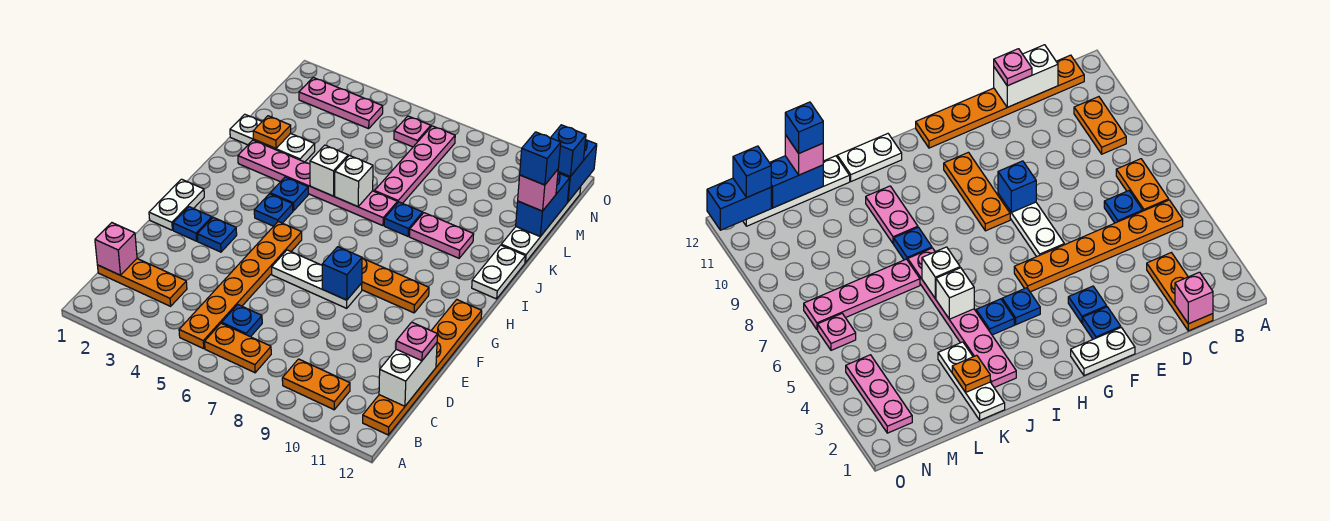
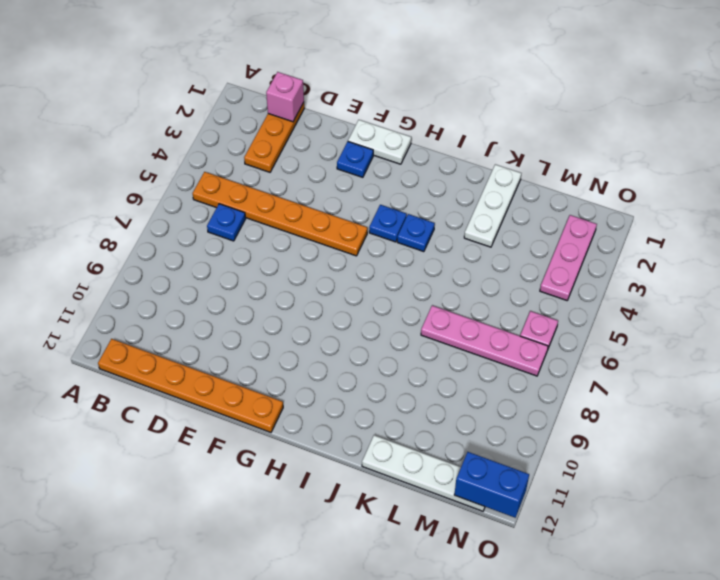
none -> orange plate B6:B7 level 1
none -> orange plate B9:B10 level 1
none -> blue plate F3 level 1
none -> white plate F6:F8 level 1

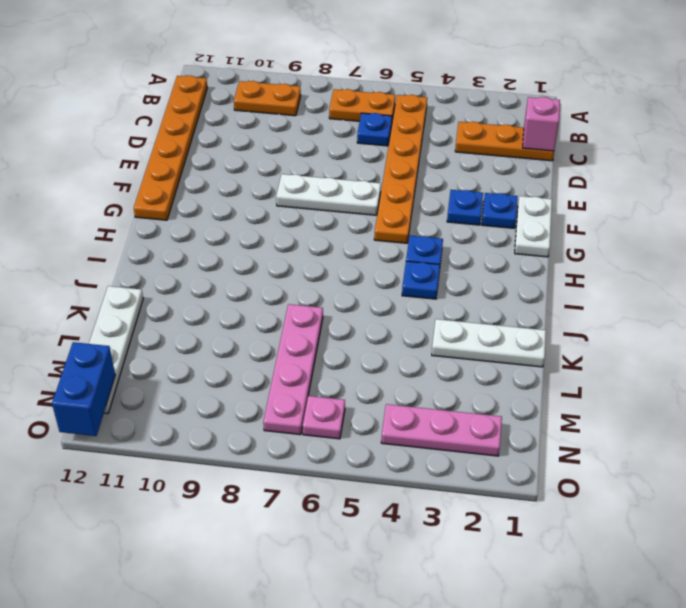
none -> orange plate G8:G10 level 1
none -> white plate I12:J12 level 1
none -> pink plate J2:J7 level 1
none -> blue plate J8 level 1

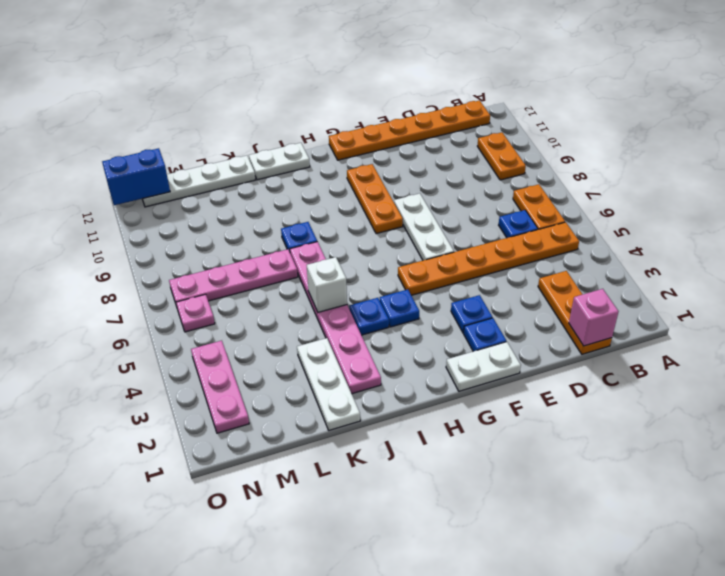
none -> pink plate J9:J10 level 1
none -> white brick C12:D12 level 2
none -> blue brick F8 level 2
none -> white brick J6 level 2

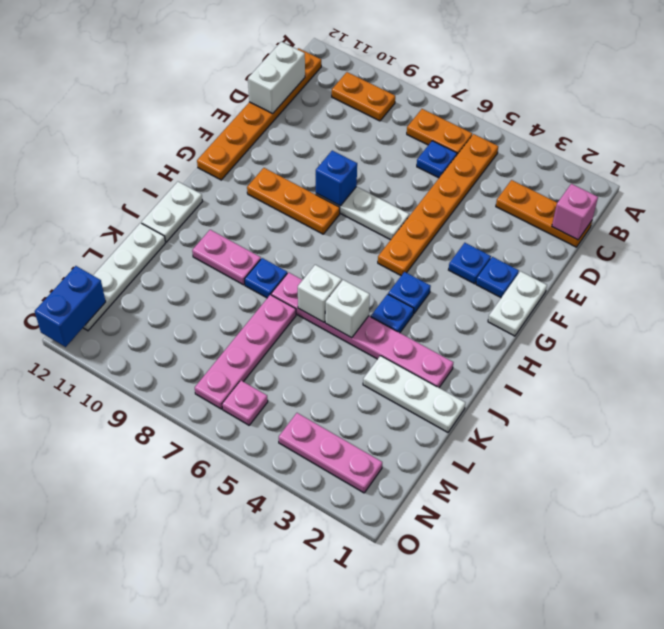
none -> orange plate K2 level 2
none -> blue brick L12:M12 level 2
none -> pink plate D12 level 3
none -> pink brick L12 level 3

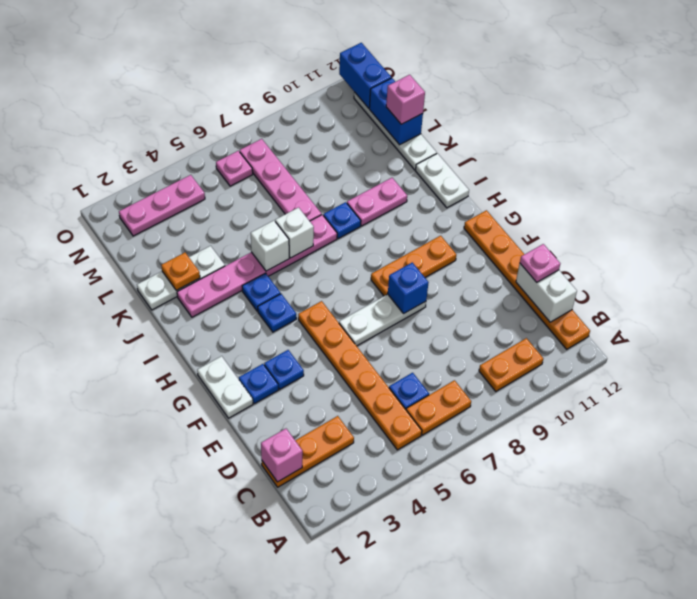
none -> blue brick N12 level 3
none -> blue brick L12 level 4

